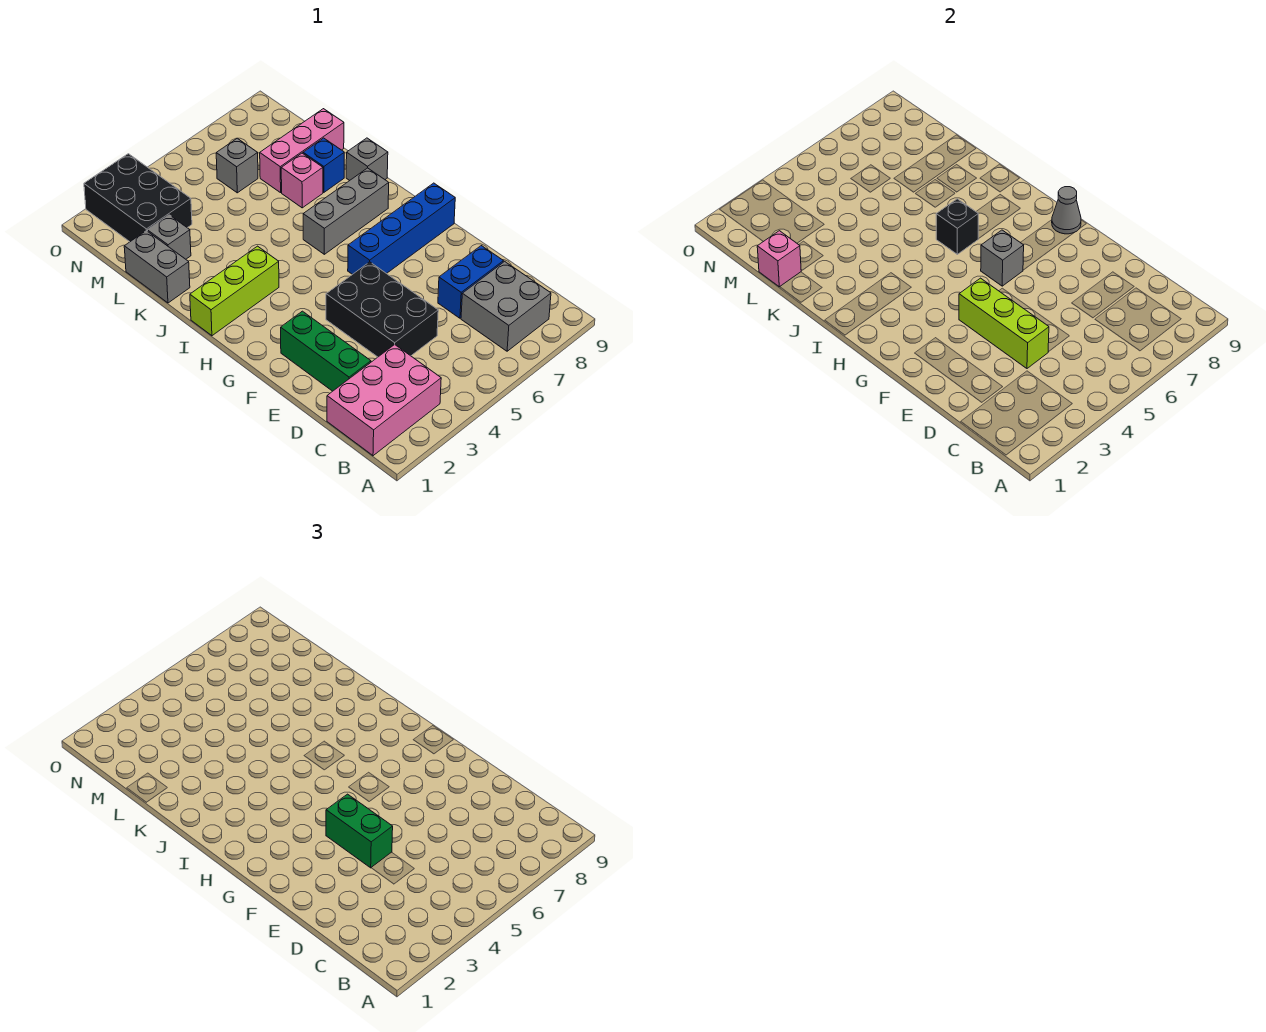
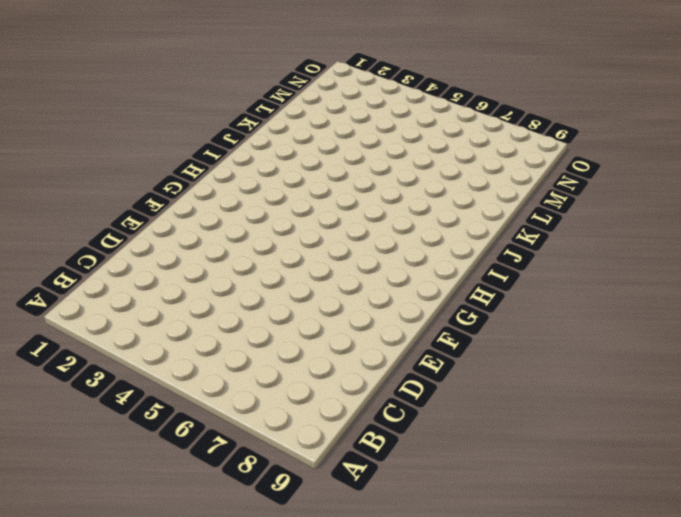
none -> pink brick B1:C3 level 1
none -> grey brick B7:C8 level 1
none -> green brick D2:F2 level 1

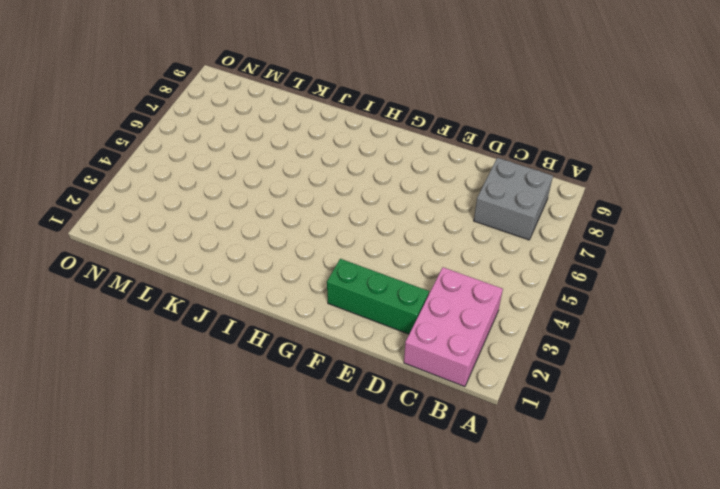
none -> black brick D4:F5 level 1
none -> blue brick D7:D8 level 1
none -> blue brick G6:G9 level 1

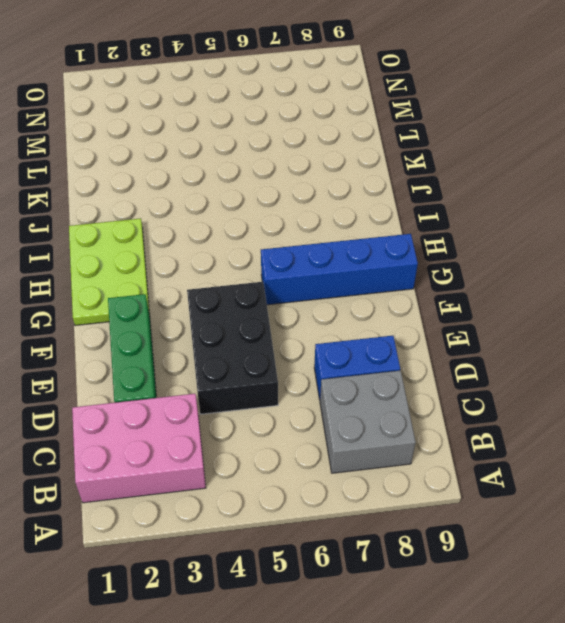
lime plate G1:I2 level 1 -> lime brick I1:I3 level 1
none -> grey brick I6:I8 level 1
none -> grey brick J9 level 1
none -> grey brick K1:L1 level 1

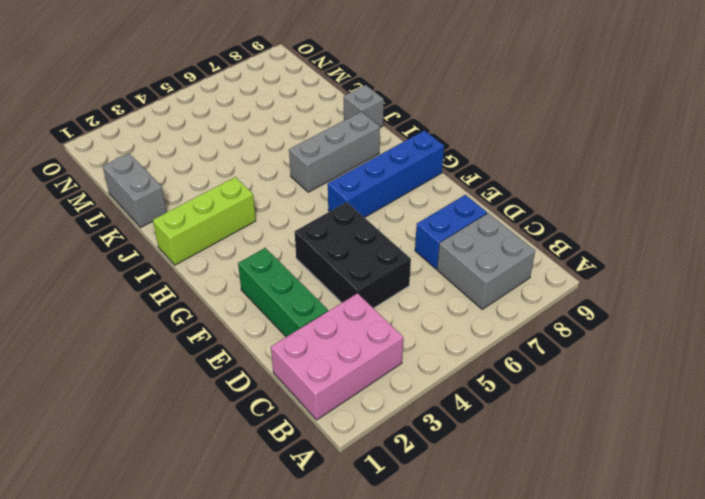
none -> pink brick K7 level 1
none -> blue brick K8 level 1
none -> grey brick L2 level 1

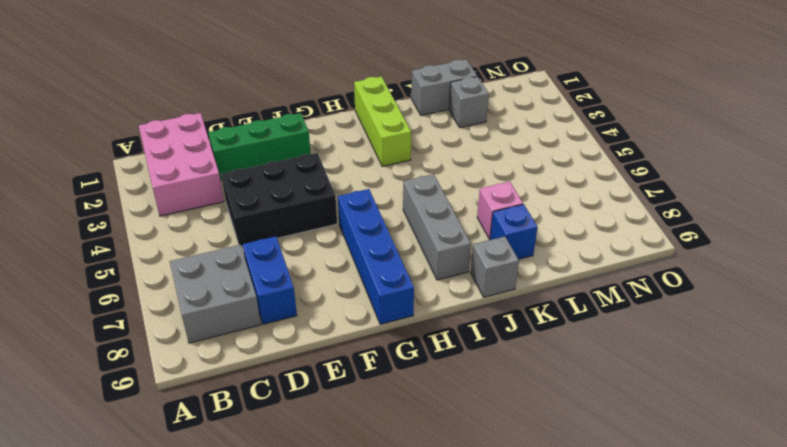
none -> pink brick L7:L9 level 1
none -> black brick M2:O3 level 1
none -> grey brick M6 level 1

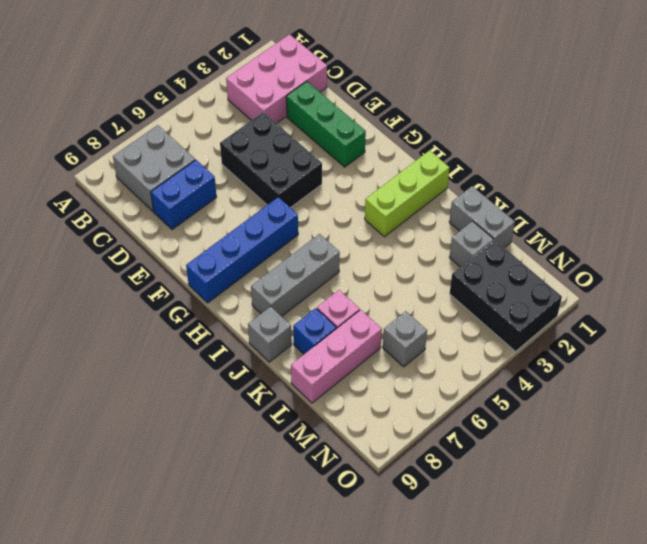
none -> lime brick D4:F4 level 2
none -> grey brick G6 level 2
none -> grey cone G9 level 2

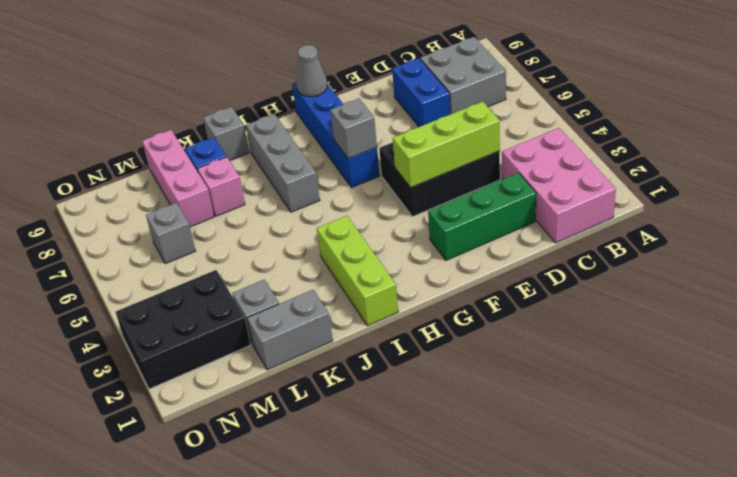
none -> black brick I6 level 2
none -> pink brick L1 level 2
none -> green brick E4:F4 level 3

